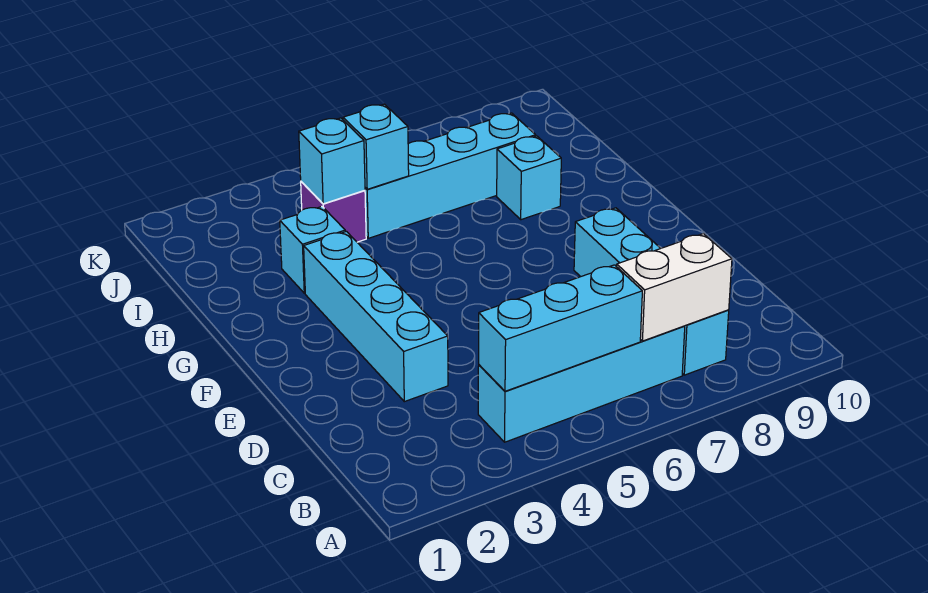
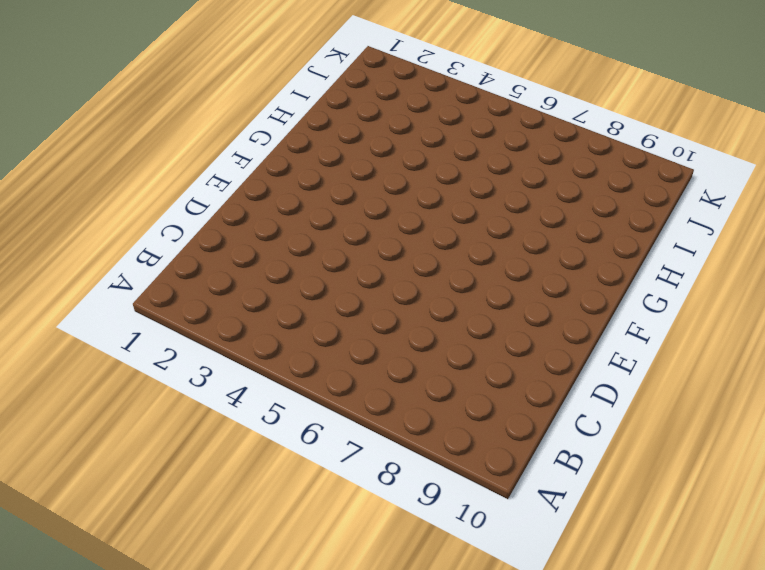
none -> cyan brick B4:B7 level 1
none -> cyan brick B8:E8 level 1

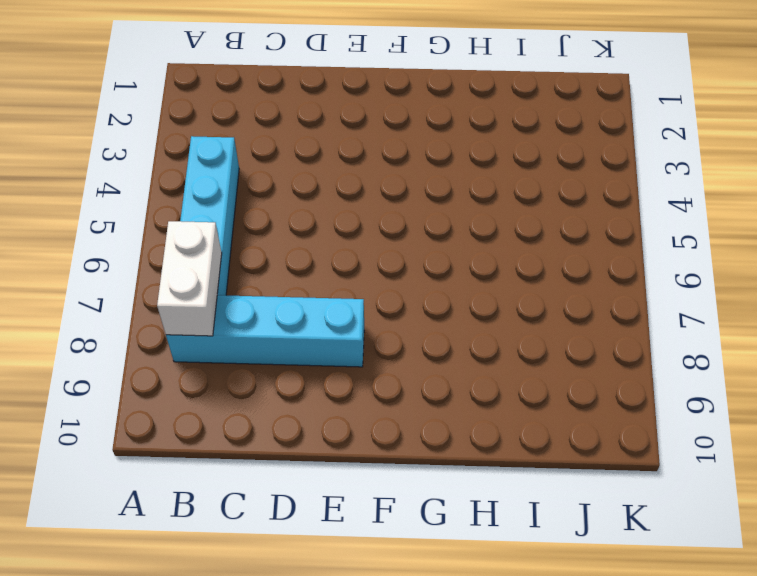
none -> cyan brick D3:G3 level 1
none -> cyan brick H3 level 1

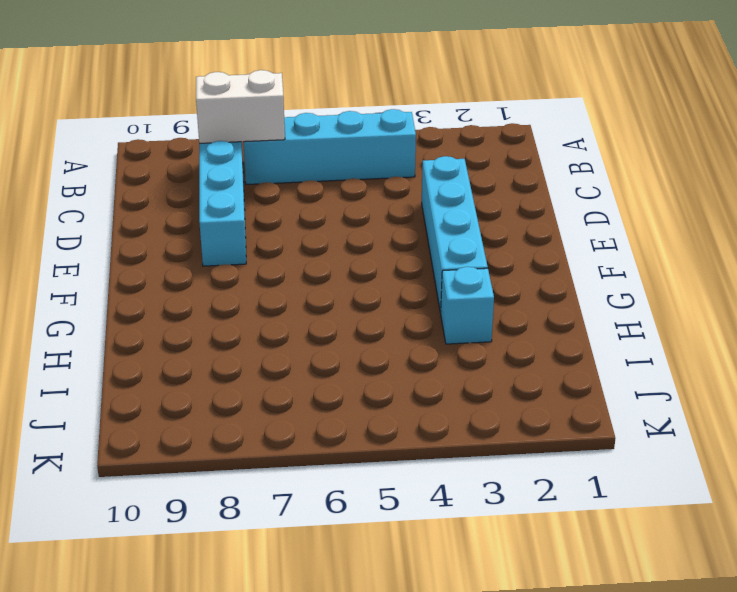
none -> cyan brick H8 level 1
none -> purple brick I4 level 1

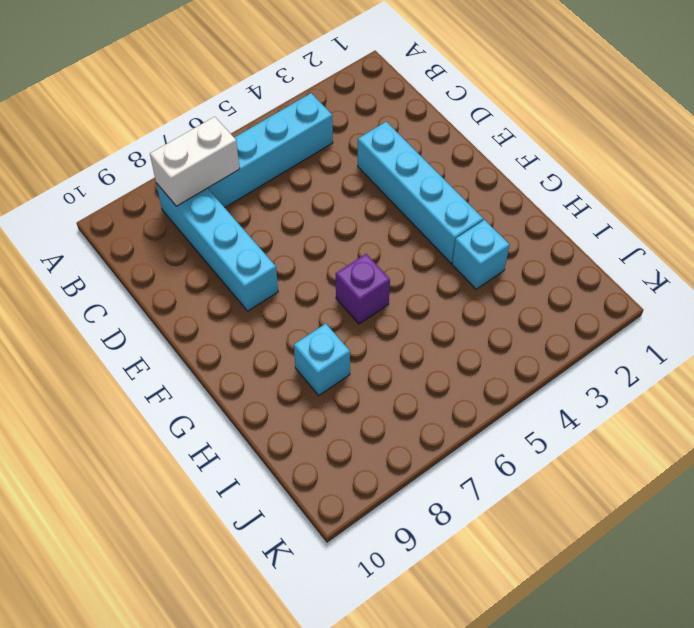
purple brick G6 level 1 -> purple brick I4 level 1
none -> cyan brick I5:I8 level 1
none -> cyan brick B4:B6 level 2

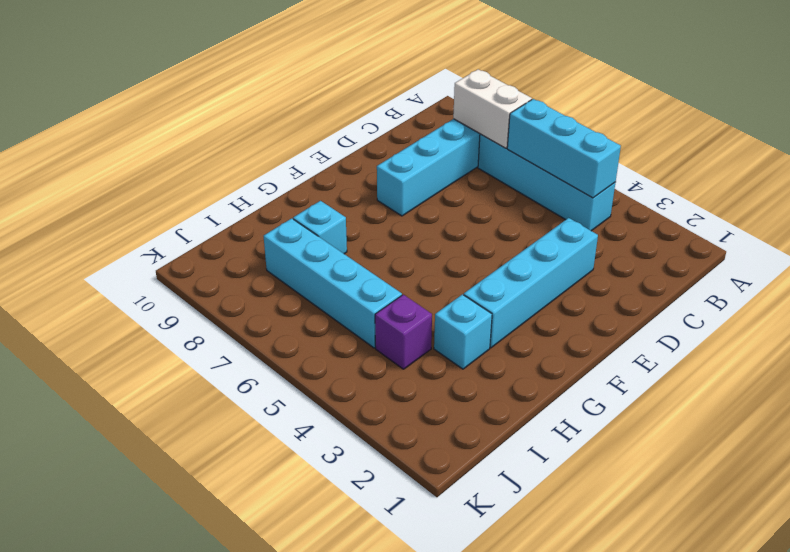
none -> cyan brick I4 level 2
none -> cyan brick I5 level 2

